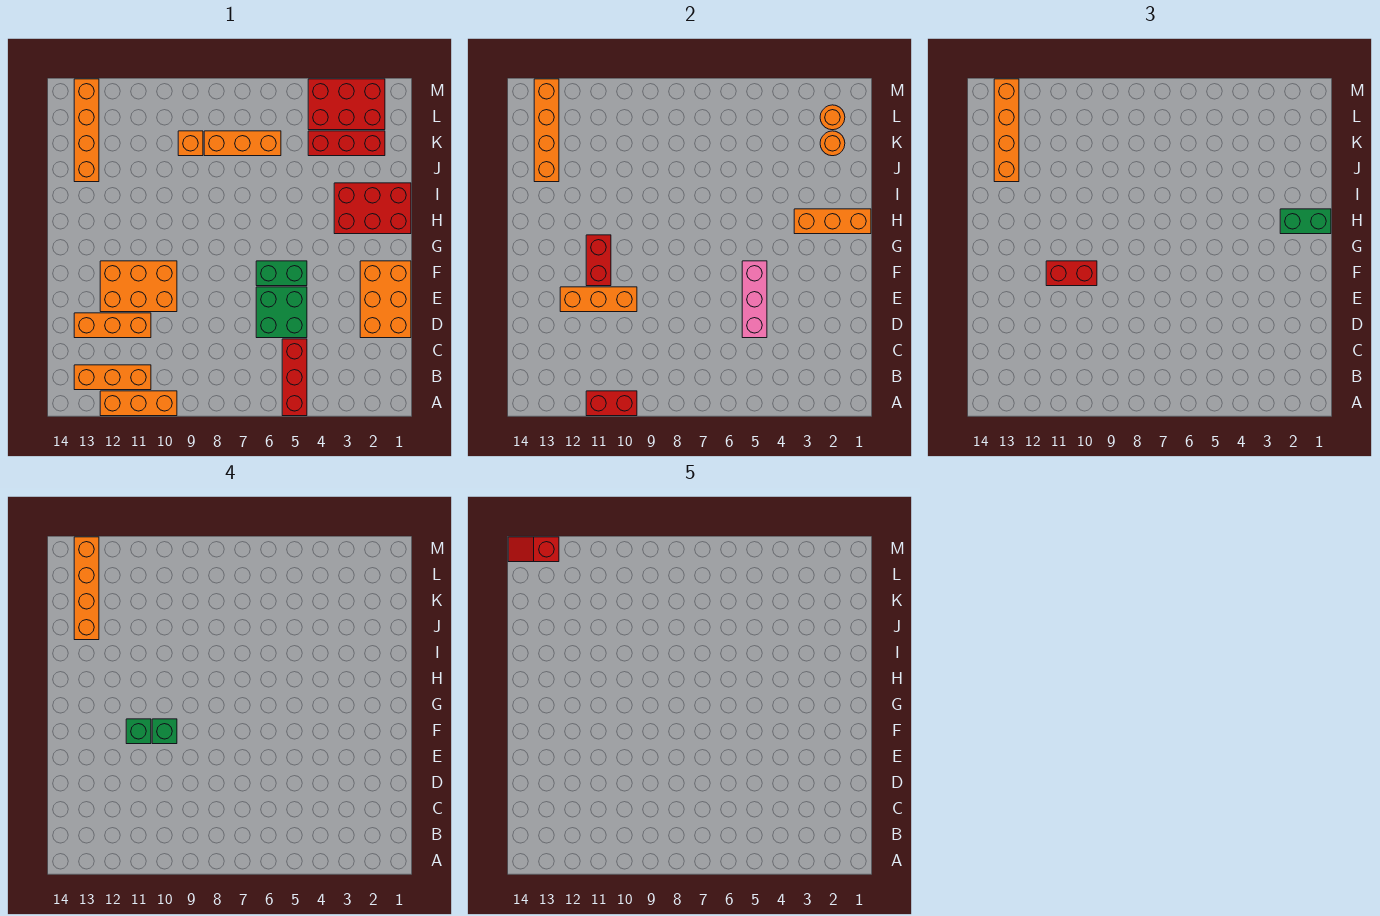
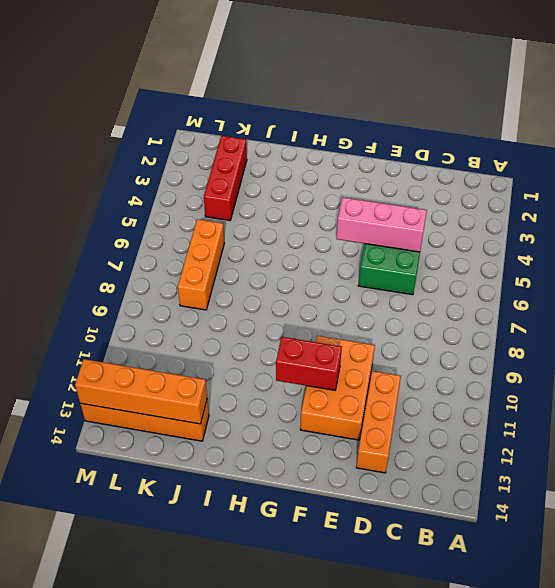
none -> red brick A5:C5 level 1
none -> orange brick A10:A12 level 1
none -> orange brick B11:B13 level 1

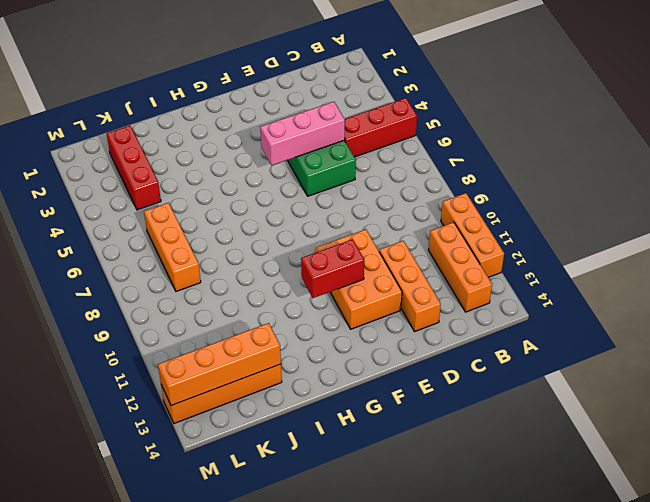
none -> orange brick D1:F2 level 1
none -> green brick F5:F6 level 1
none -> red brick H1:I3 level 1

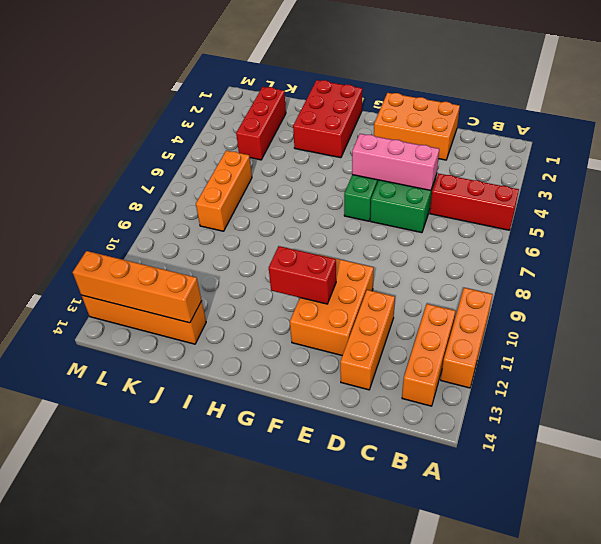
none -> orange brick K9 level 1
none -> red brick L2:M4 level 1
none -> red brick A10:A11 level 2

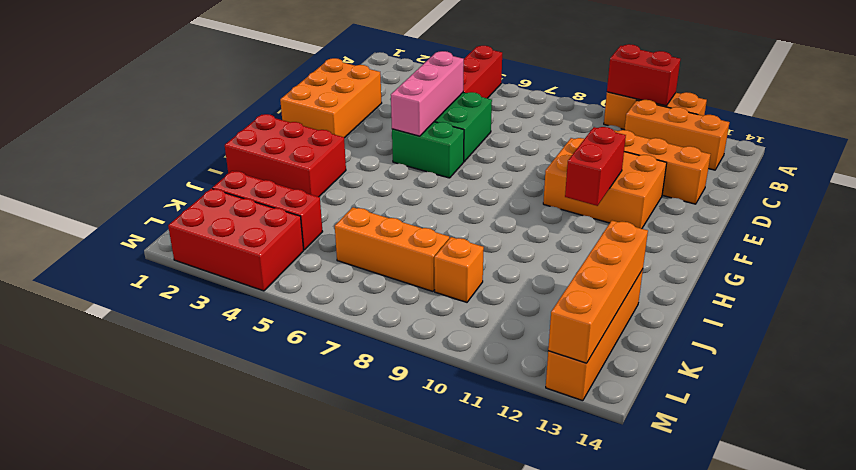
none -> orange brick E10:E12 level 2
none -> orange brick H1:H3 level 2
none -> orange round brick K2 level 2

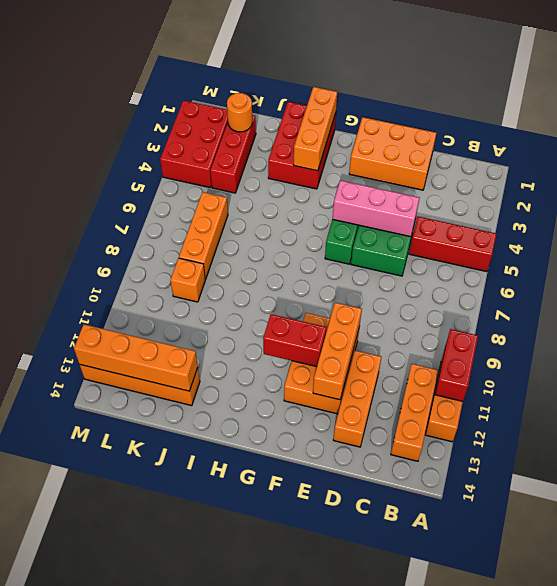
none -> orange round brick L2 level 2
none -> red brick F10:F11 level 3
none -> green brick H1:H2 level 3

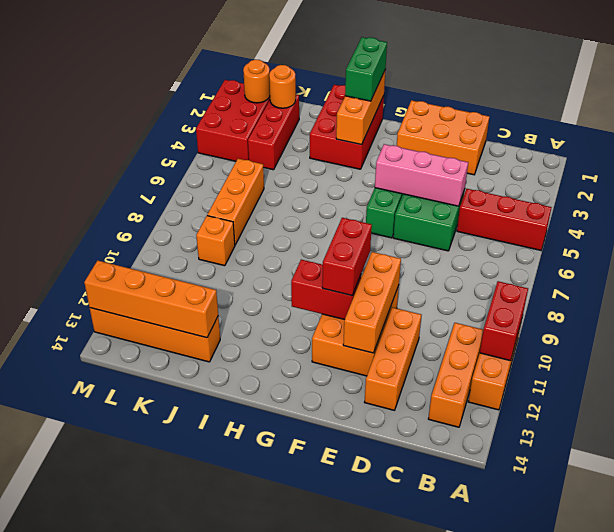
none -> orange brick J13:M13 level 3
none -> green brick F10 level 4
none -> green brick F11 level 4

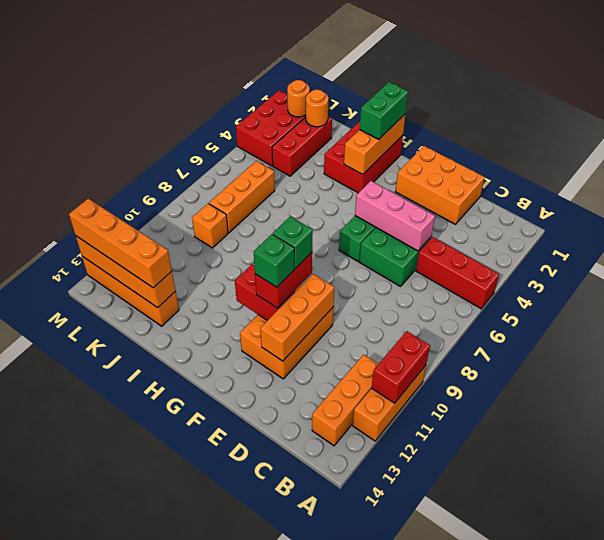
none -> orange brick D11:D13 level 1
none -> orange brick J13:M13 level 4
none -> red slope M13:M14 level 5 top 13

